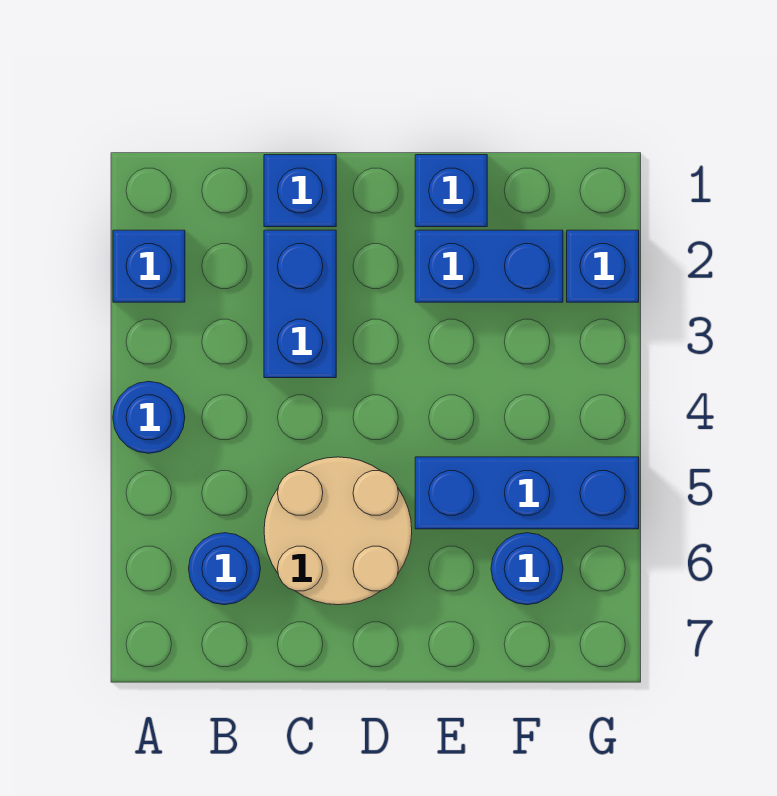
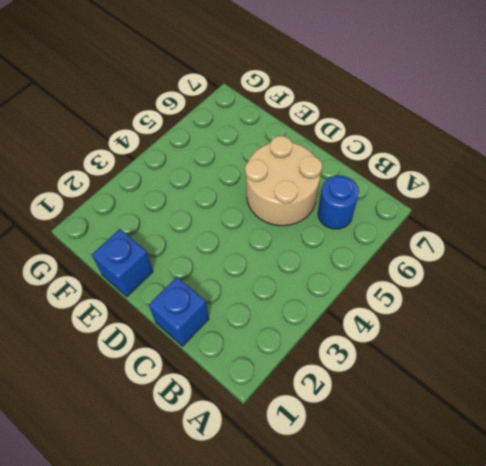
none -> blue brick A2 level 1
none -> blue round brick A4 level 1

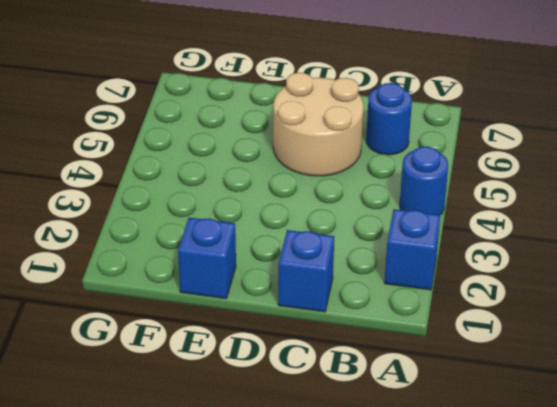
none -> blue brick C2:C3 level 1
none -> blue brick E2:F2 level 1

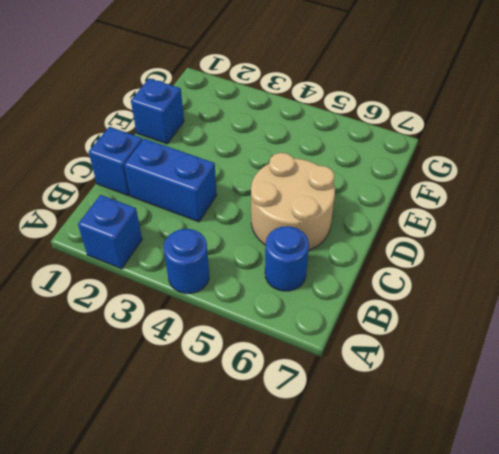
none -> blue brick E2:F2 level 1
none -> blue brick E5:G5 level 1

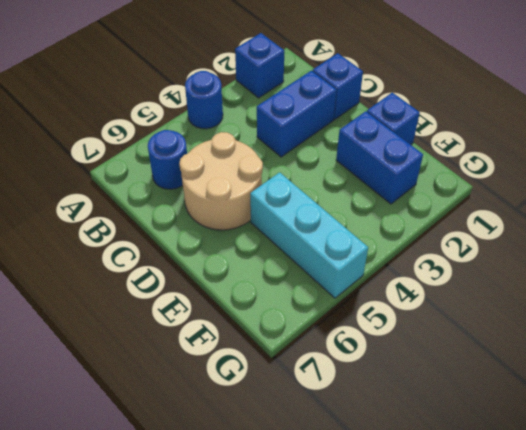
cyan brick E5:G5 level 1 -> blue brick E5:G5 level 1
none -> blue round brick F6 level 1
none -> blue brick G2 level 1

